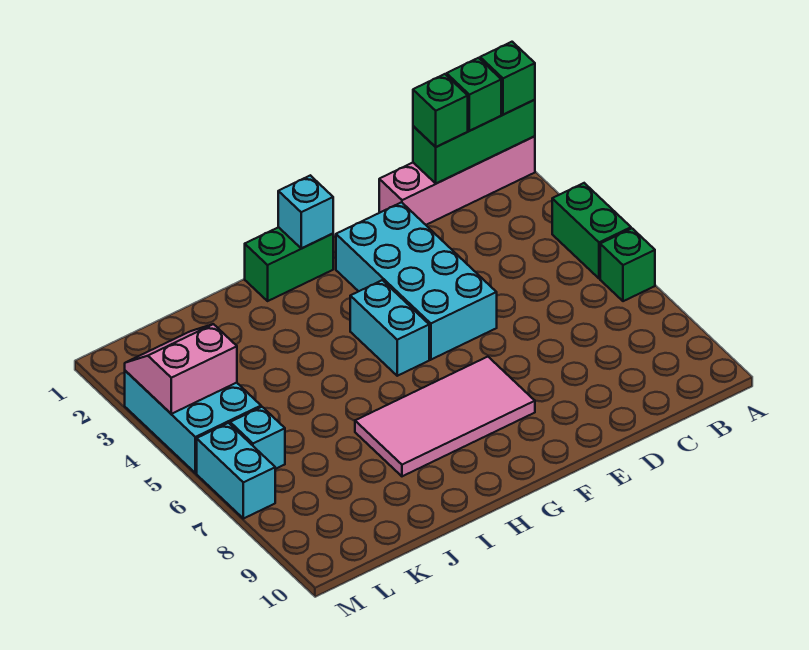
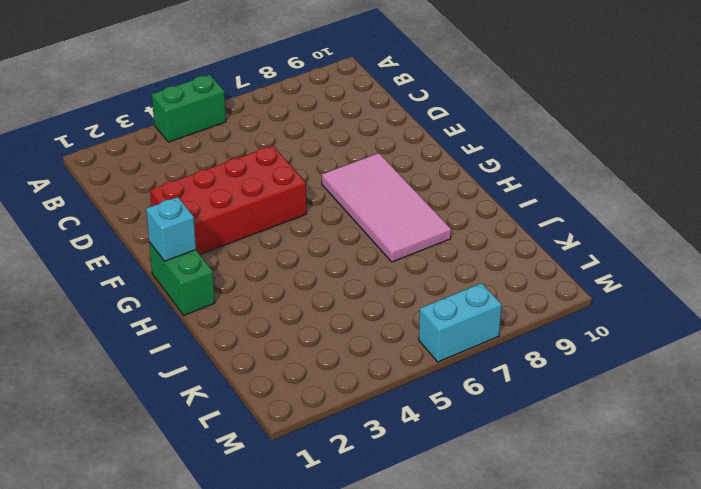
red brick E2:F5 level 1 -> cyan brick E2:F5 level 1
none -> pink brick A1:D1 level 1
none -> green brick A6 level 1
none -> cyan brick G4:G5 level 1

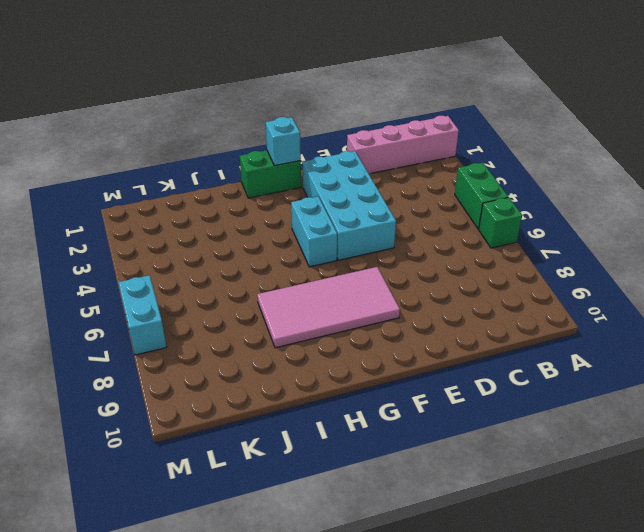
none -> cyan brick L3:M5 level 1
none -> cyan brick L6 level 1
none -> green brick A1:C1 level 2

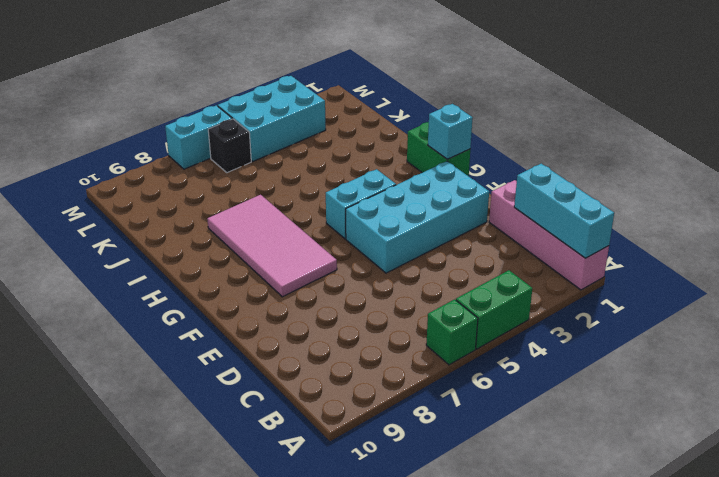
cyan brick A1:C1 level 2 -> green brick A1:C1 level 2
black brick L6 level 1 -> cyan brick L6 level 1
none -> pink slope L3:M4 level 2 top 4
none -> green brick A1 level 3
none -> green brick B1 level 3

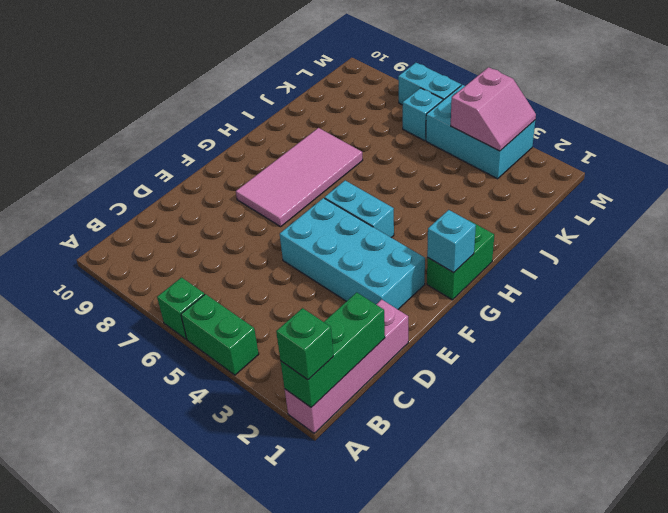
none -> green brick B1 level 3
none -> green brick C1 level 3

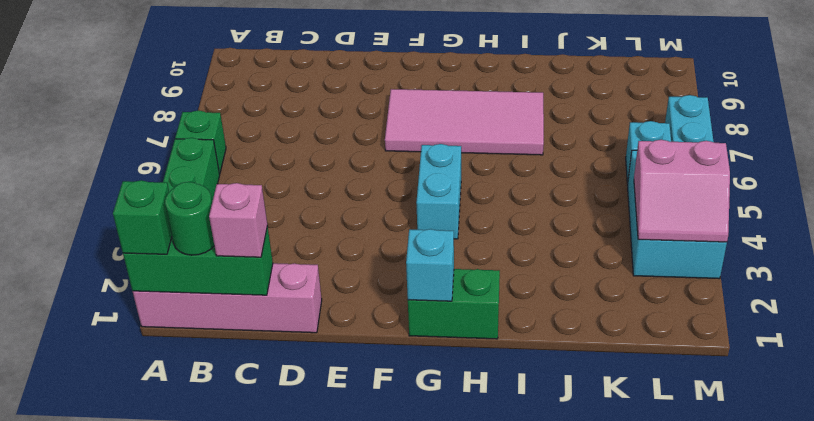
green round brick B1 level 3 -> green brick B1 level 3
pink brick C1 level 3 -> green brick C1 level 3
none -> cyan brick E2:F5 level 1

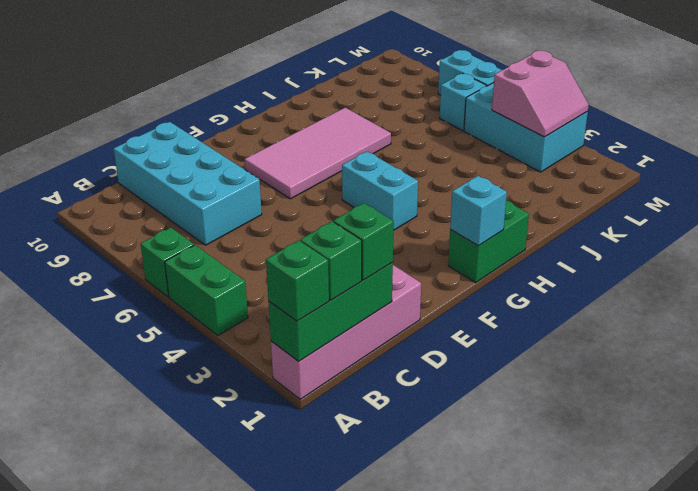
cyan brick C7:D10 level 1 -> cyan brick E2:F5 level 1

